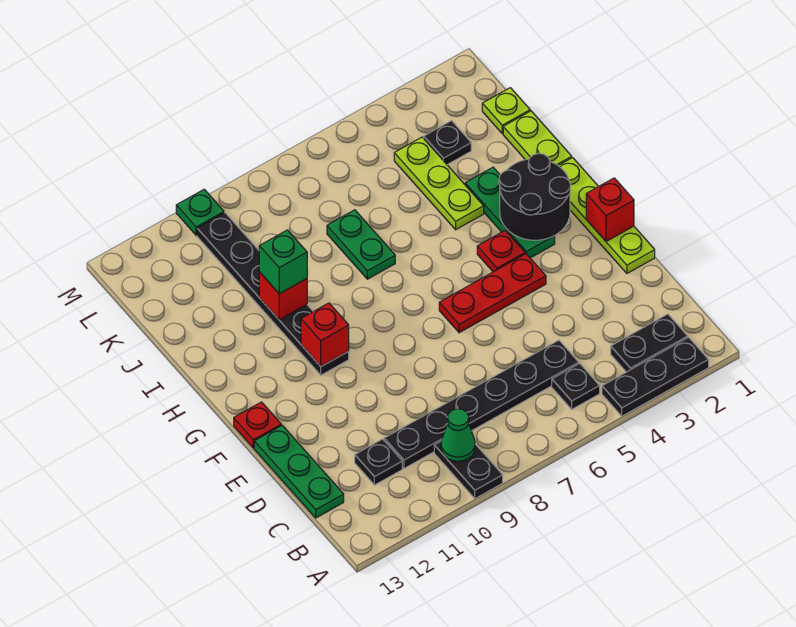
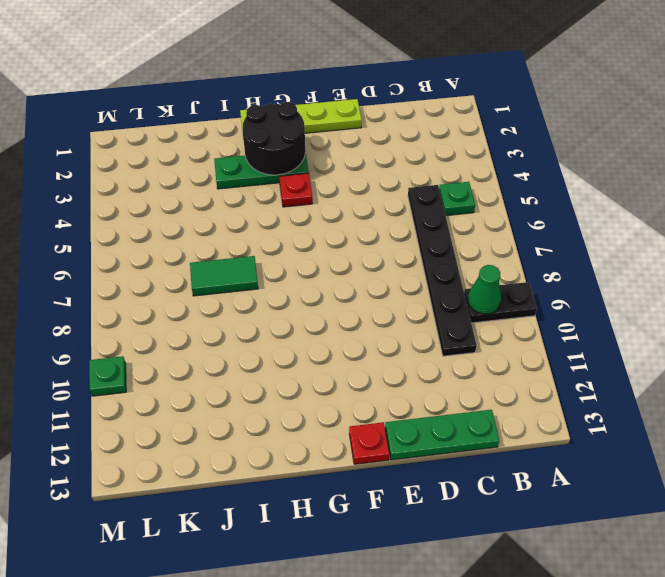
green plate B5 level 1 -> black plate B5 level 1
green tile I7:J7 level 1 -> green plate I7:J7 level 1
none -> black plate A2:A4 level 1
none -> black plate B2:B3 level 1
none -> black plate C11 level 1

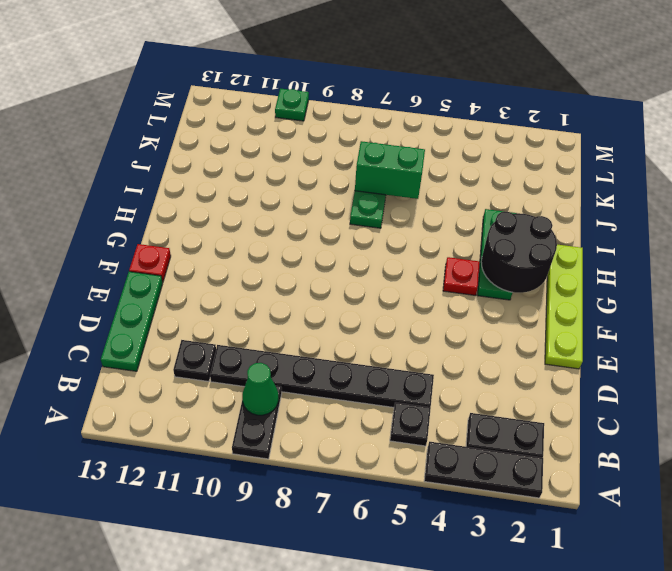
green brick J6:J7 level 2 -> none
none -> red plate F4:F6 level 1
none -> black plate G10:L10 level 1
none -> lime plate I1:J1 level 1

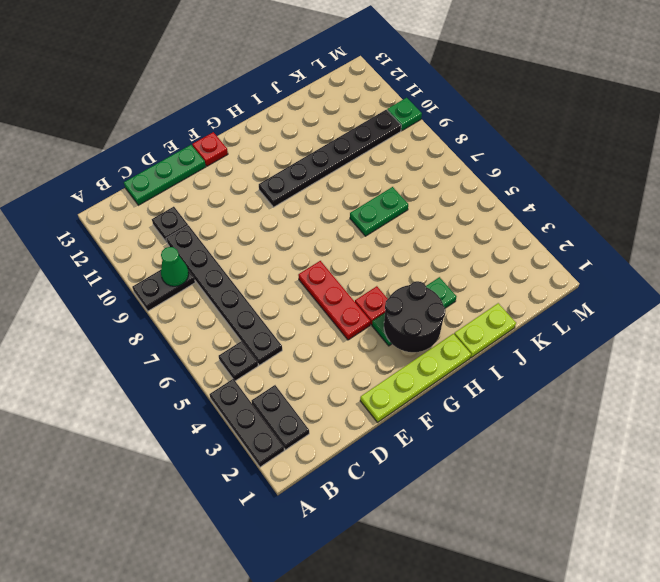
none -> lime plate I4:K4 level 1
none -> lime plate K1 level 1
none -> black plate K3 level 1

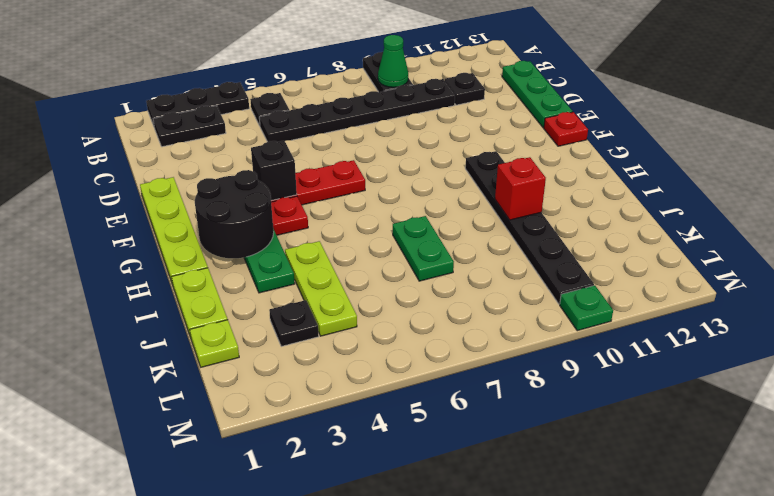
black brick F4 level 2 -> none
none -> red brick F1 level 2
none -> red brick G10 level 2
none -> green brick I10 level 3

